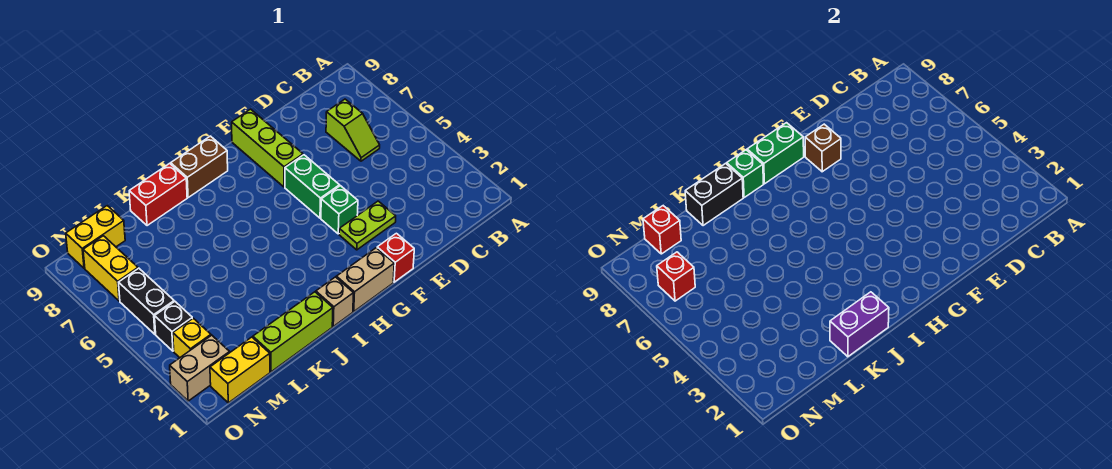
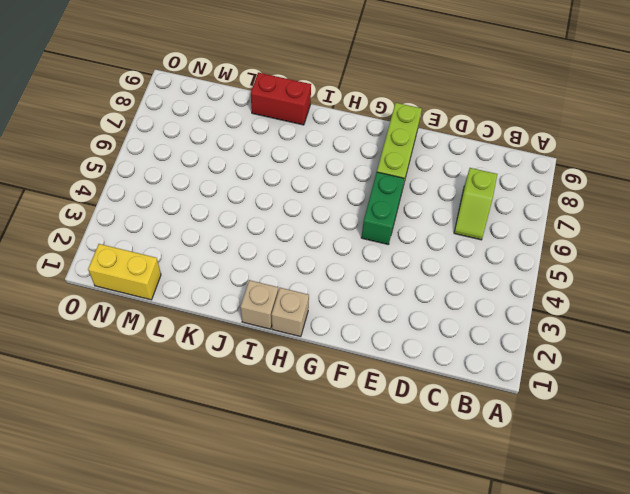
tan brick H1 level 1 -> tan brick G1:H1 level 1
none -> lime plate E3:F3 level 1
none -> red brick F1 level 1
none -> green brick F4 level 1

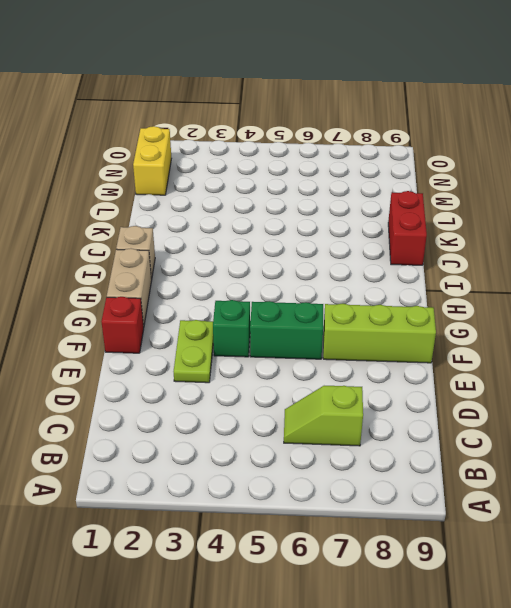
none -> brown brick H9:I9 level 1
none -> lime brick J1:L1 level 1
none -> yellow brick M9:N9 level 1

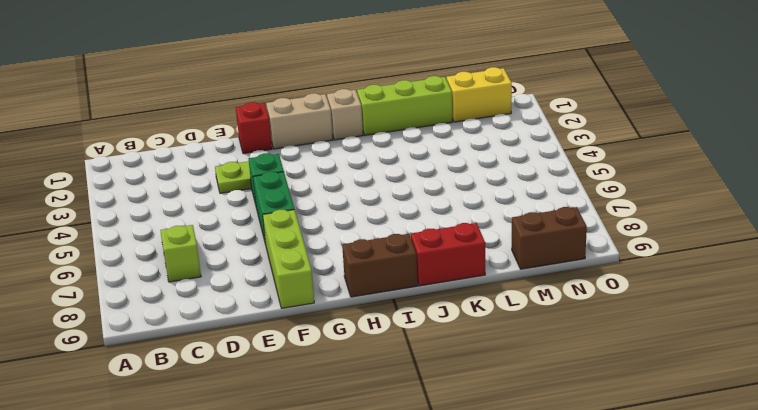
brown brick M9:N9 level 1 -> yellow brick M9:N9 level 1
none -> tan brick N2:O2 level 1
none -> yellow brick N3 level 1
none -> black brick N4 level 1

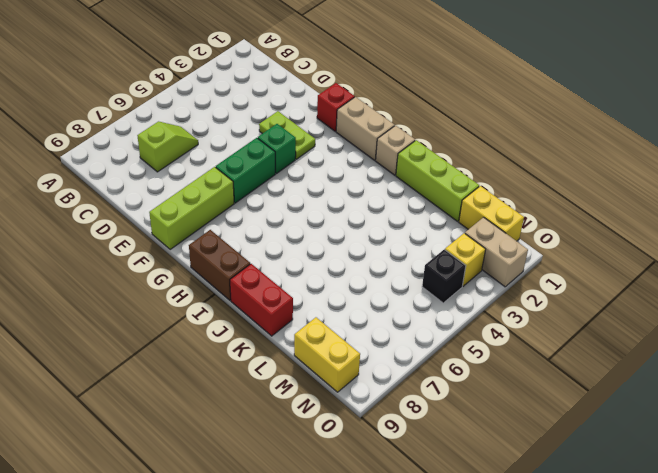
none -> black brick N5:N6 level 1
none -> yellow brick N7:N8 level 1
none -> brown brick F8 level 2

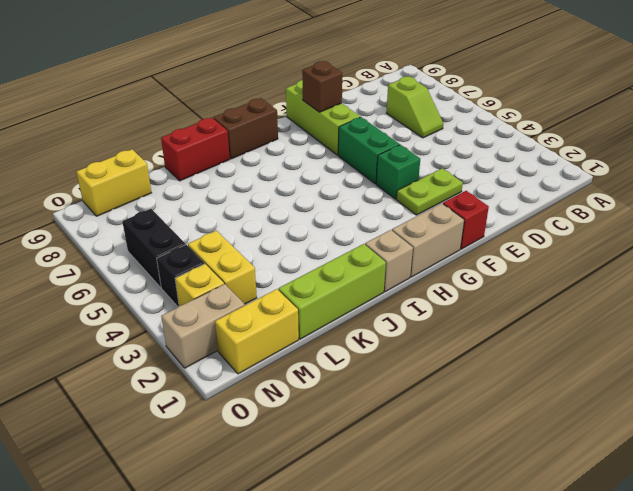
yellow brick M3:M4 level 1 -> yellow brick N7:N8 level 1
none -> green brick G9:H9 level 2
none -> green brick I9 level 2
none -> purple brick J1:K1 level 2

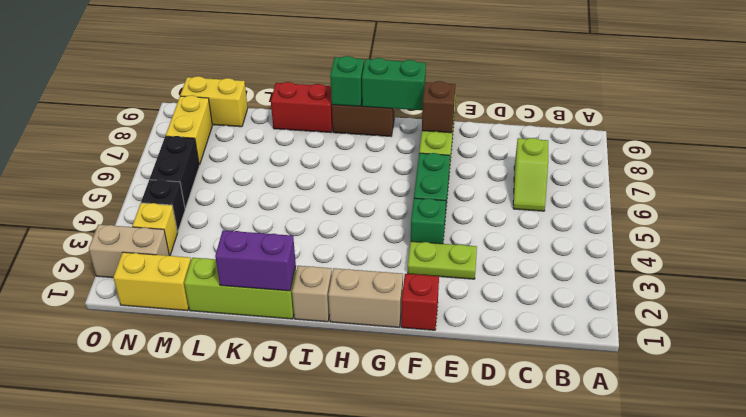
none -> black brick J9:K9 level 2
none -> red brick M9 level 2
none -> red brick N7 level 2

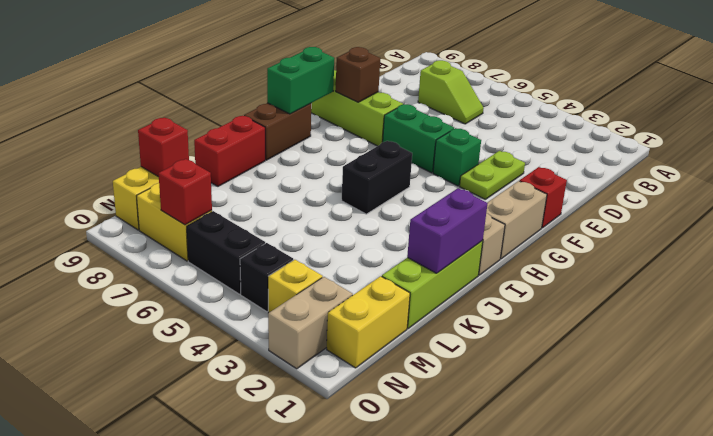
black brick H5:I5 level 1 -> black brick J9:K9 level 2
none -> green brick I9 level 2

